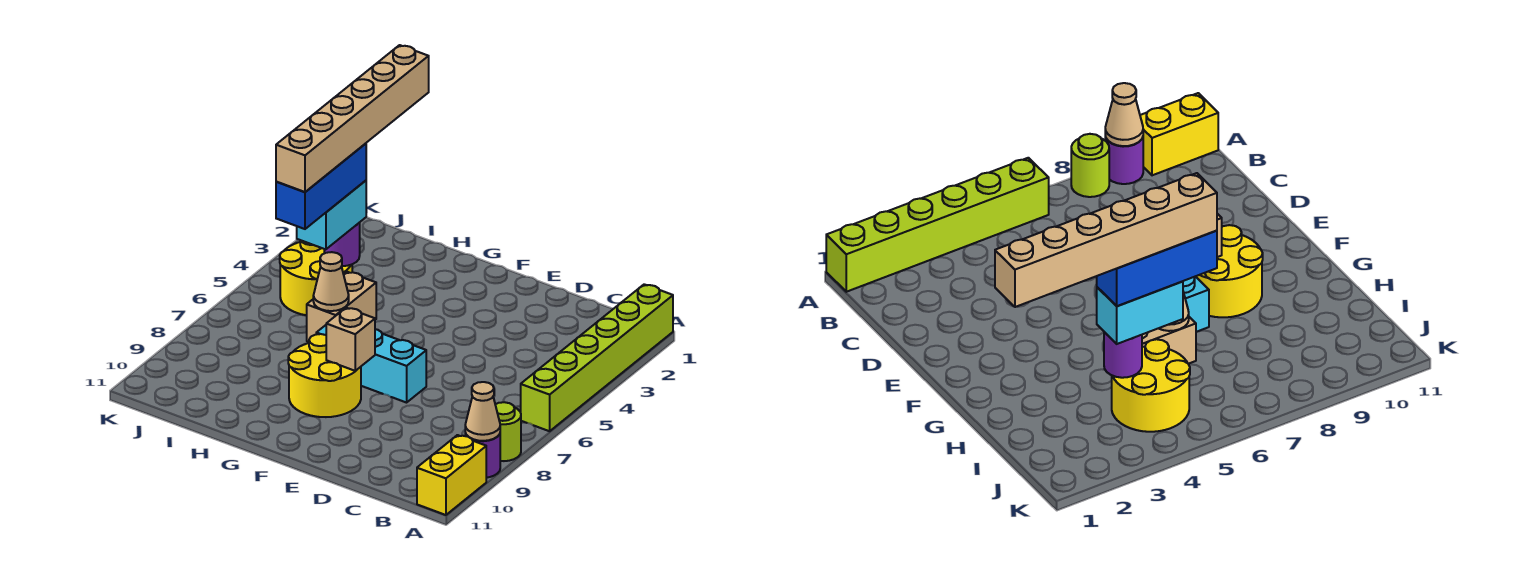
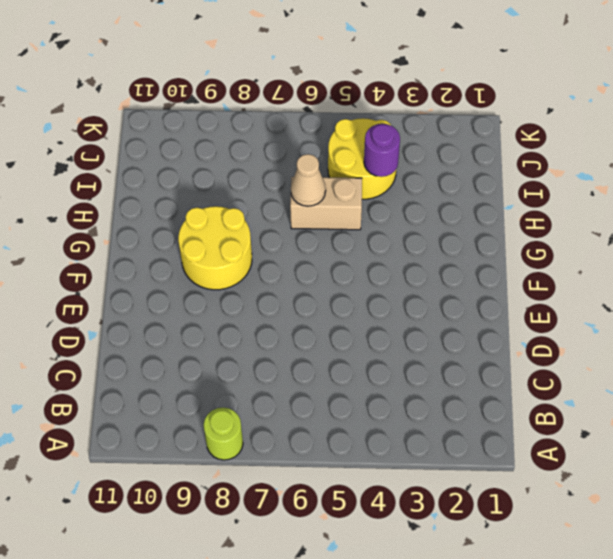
none -> lime brick A1:A6 level 1
none -> purple round brick A9 level 1
none -> yellow brick A10:A11 level 1

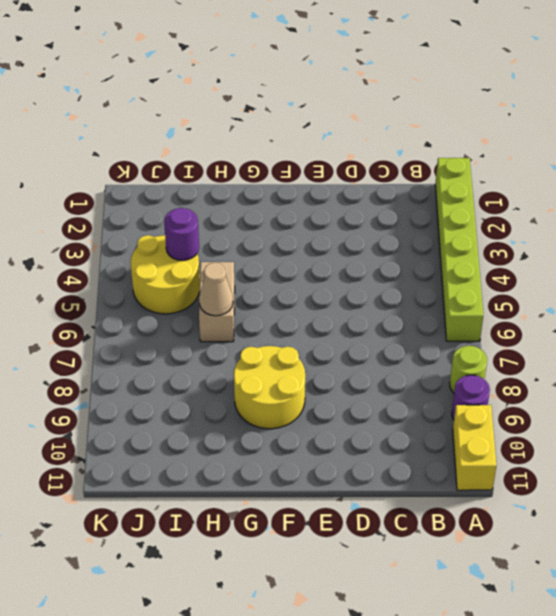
none -> cyan brick E7:G7 level 1
none -> tan cone A9 level 2
none -> tan brick F8 level 2

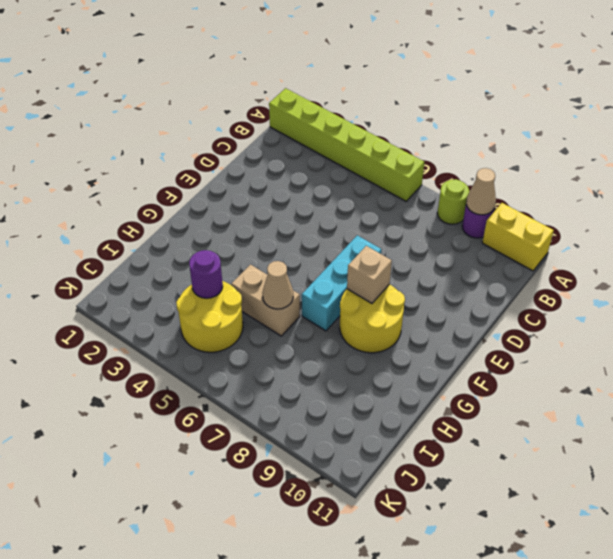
none -> cyan brick I4:I5 level 3
none -> blue brick I4:I6 level 4
none -> tan brick I1:I6 level 5

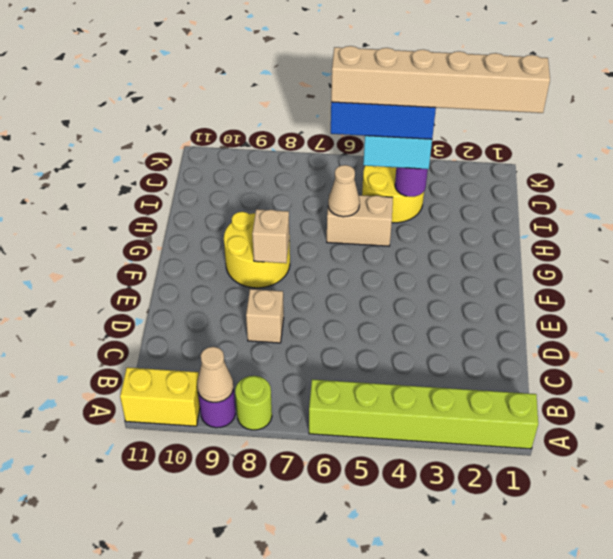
tan brick D8 level 1 -> none
none -> cyan brick E7:G7 level 1

